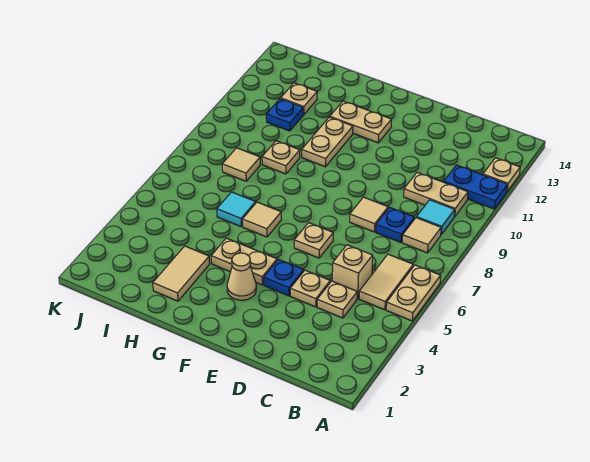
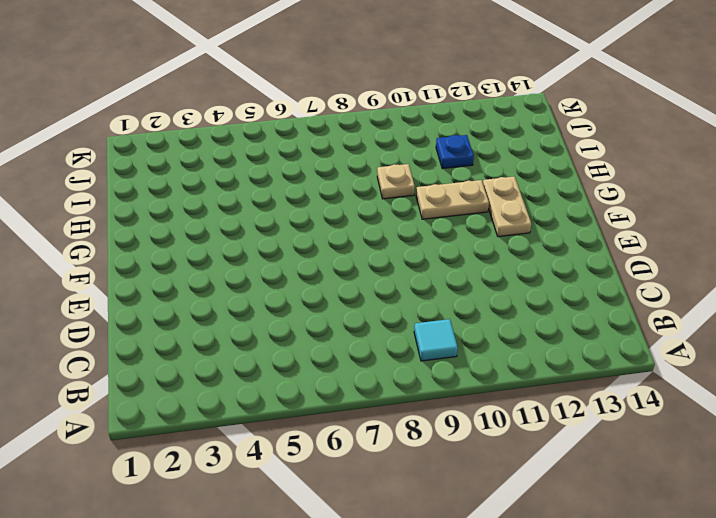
none -> tan plate A5:A6 level 1
none -> blue plate A11:B11 level 1
none -> tan plate A12 level 1

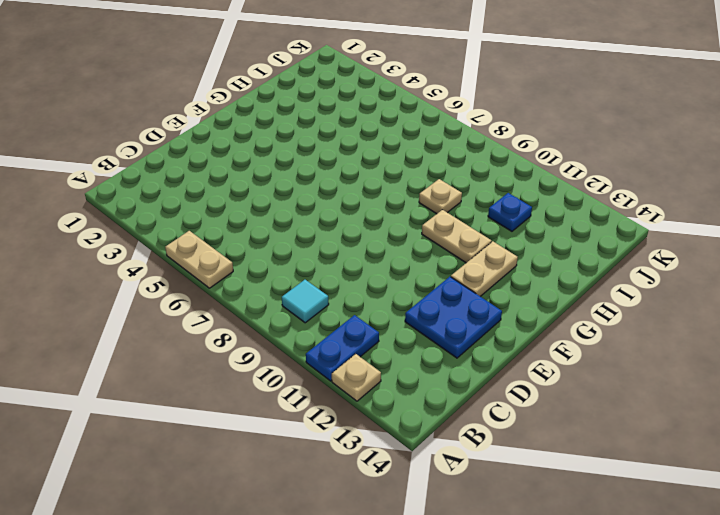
blue plate D12:E13 level 1 -> none
none -> tan tile B5:B6 level 1
none -> tan tile B8 level 1
none -> tan plate B10:C10 level 1

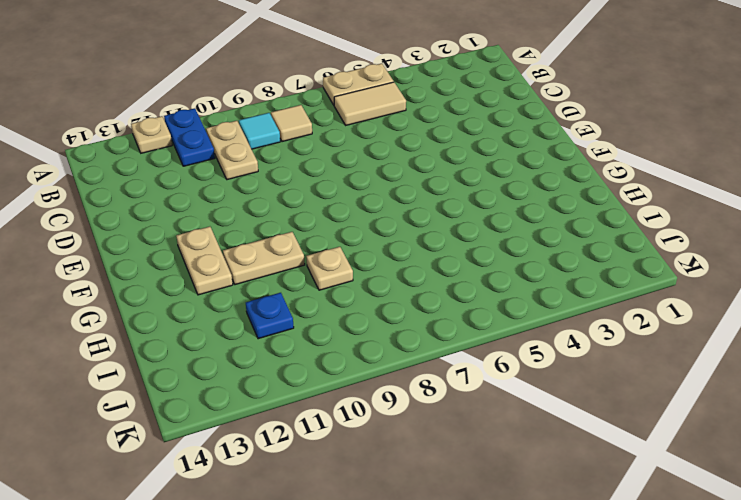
none -> tan plate C4 level 1
none -> tan brick C5 level 1
none -> blue plate C8 level 1

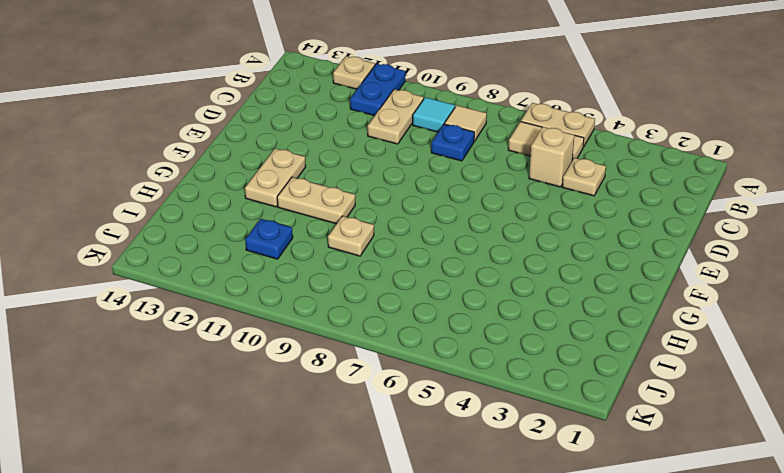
none -> tan plate D4 level 1
none -> tan tile D8 level 1
none -> blue plate E4 level 1

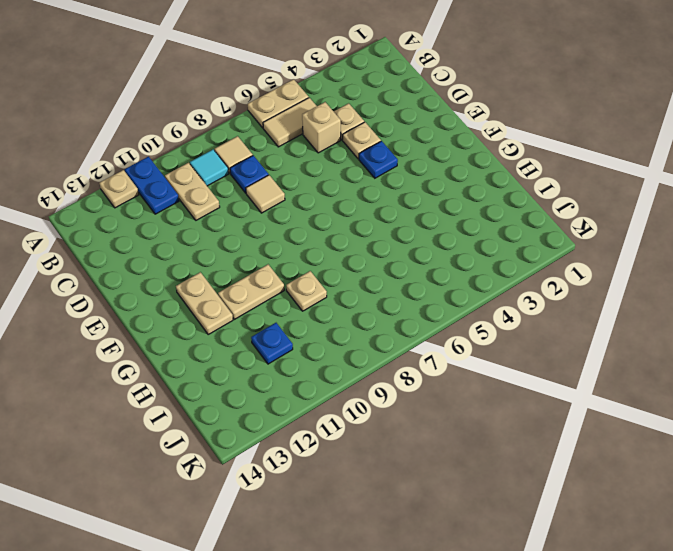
none -> tan plate E6 level 1
none -> tan cone F3 level 1
none -> tan plate F4:G4 level 1

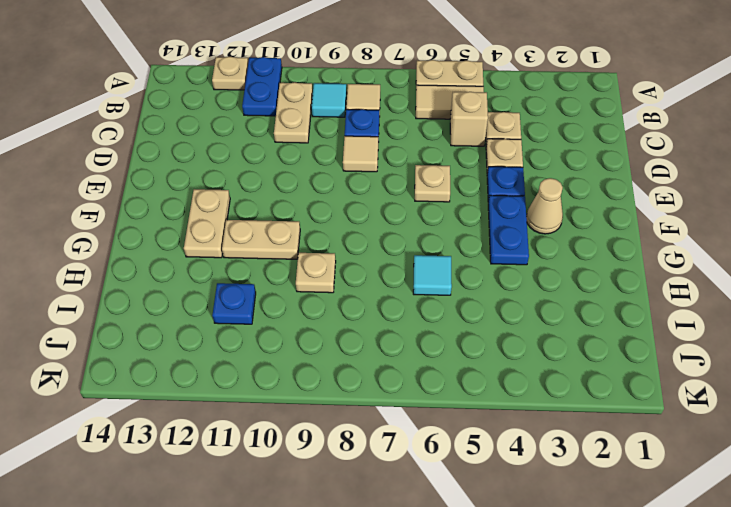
blue plate F4:G4 level 1 -> tan plate F4:G4 level 1
none -> tan tile G6 level 1
none -> tan tile H2:H3 level 1
none -> tan tile I8 level 1

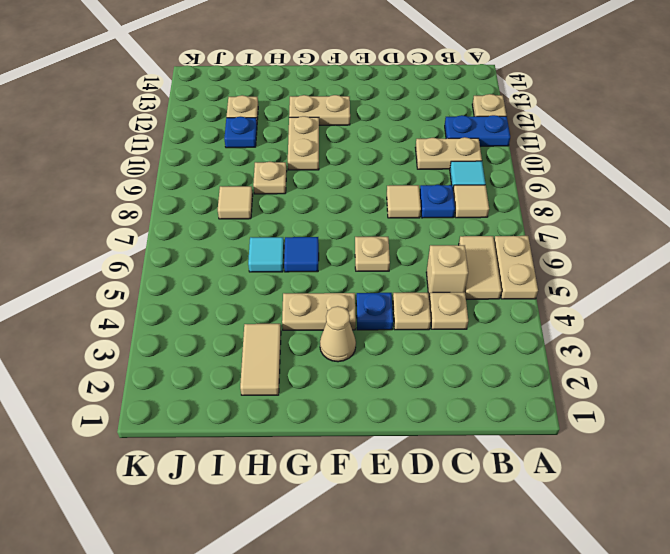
blue tile G6 level 1 -> tan tile G6 level 1

